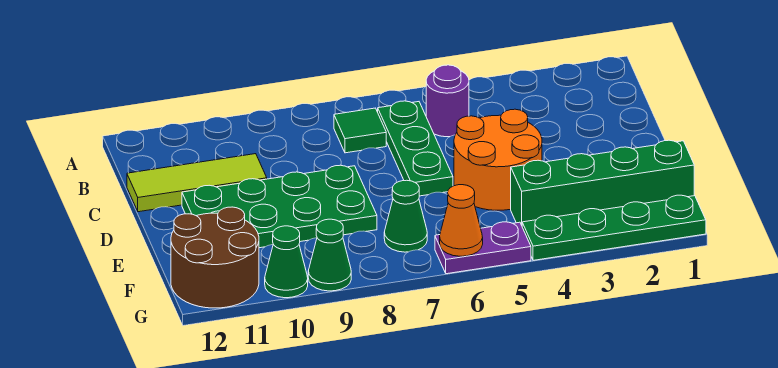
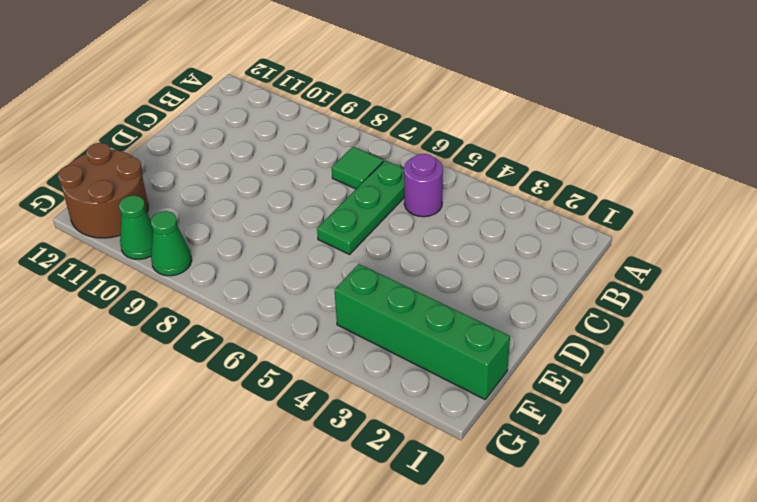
none -> lime tile C10:C12 level 1
none -> orange round brick D4:E5 level 1
none -> green plate D8:E11 level 1

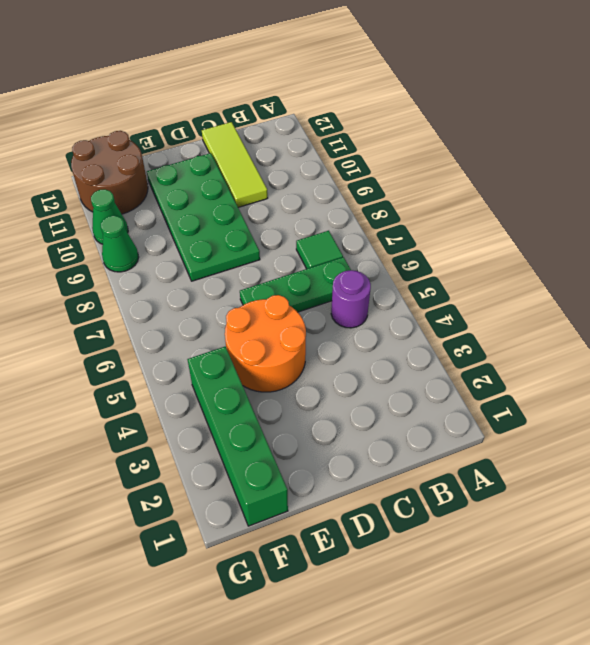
none -> green cone F7 level 1
none -> green plate G1:G4 level 1
none -> purple plate G5:G6 level 1

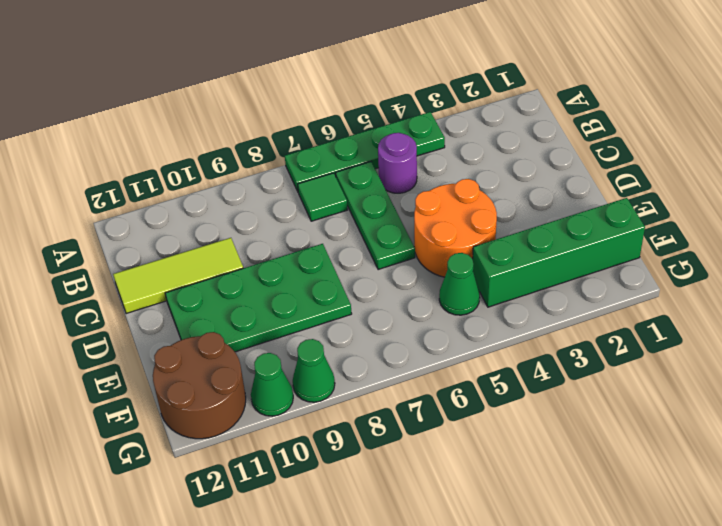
green plate A4:A7 level 1 -> green plate G1:G4 level 1
green cone F5 level 1 -> green cone F7 level 1
none -> purple plate G5:G6 level 1
none -> orange cone G6 level 2

